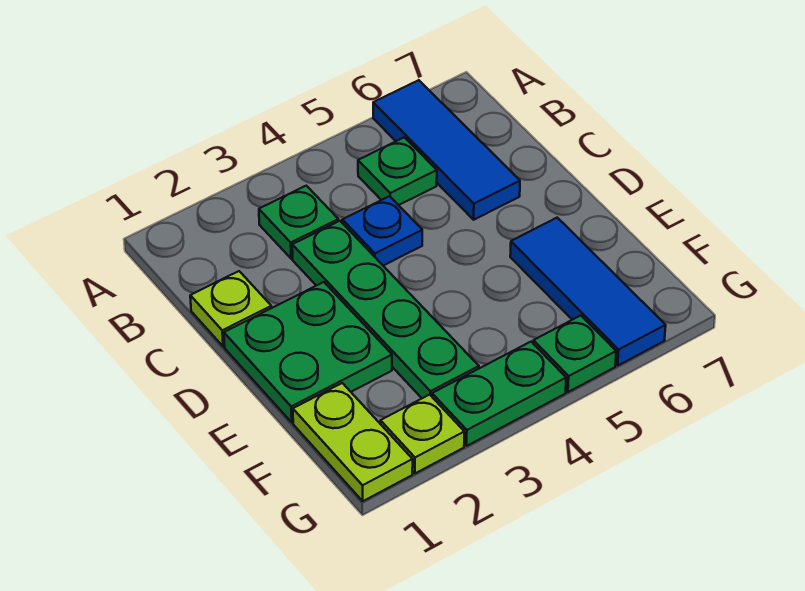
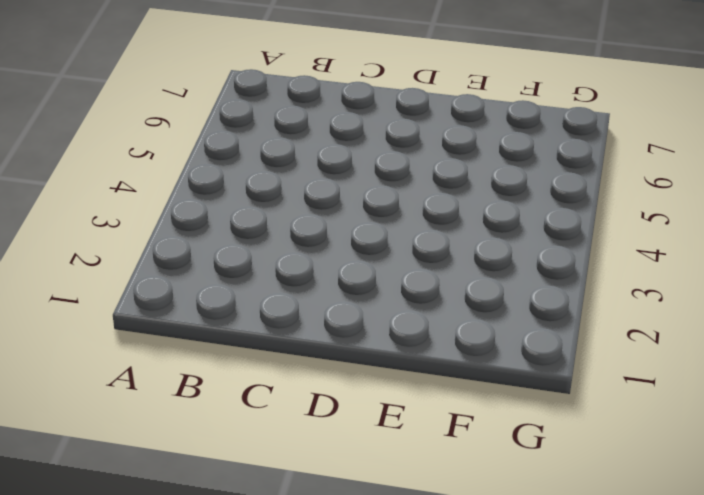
none -> blue tile A6:C6 level 1
none -> green plate B3 level 1
none -> green plate B5 level 1

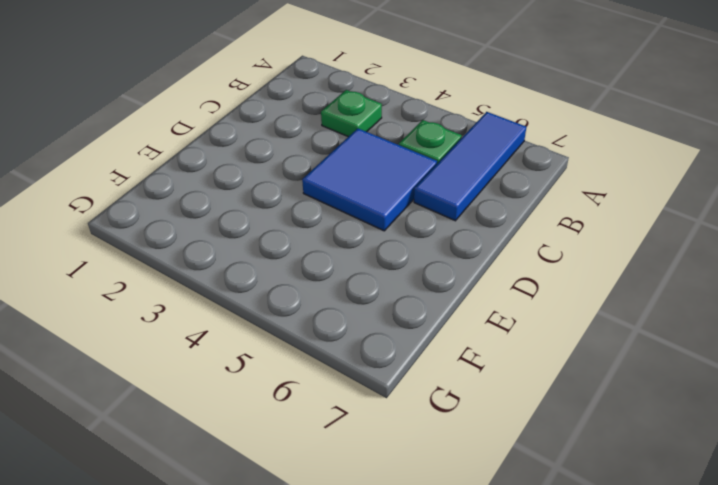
blue tile C4:D5 level 1 -> blue plate C4 level 1
none -> lime plate C1 level 1
none -> green plate C3:F3 level 1
none -> green plate D1:E2 level 1

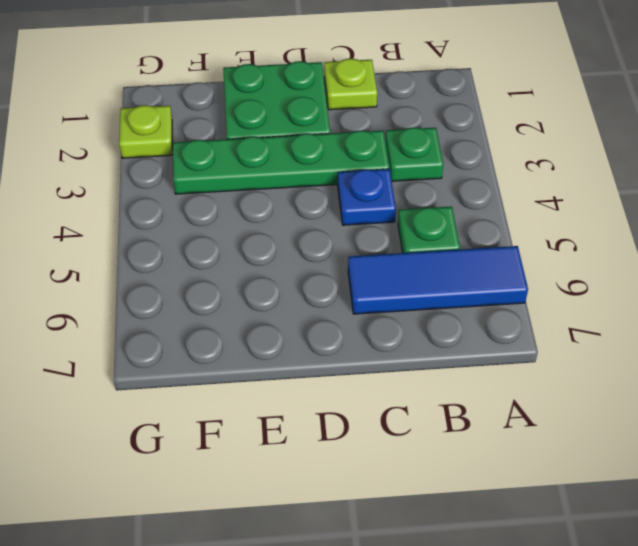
none -> blue tile E6:G6 level 1
none -> lime plate F1:G1 level 1
none -> green plate G3:G4 level 1

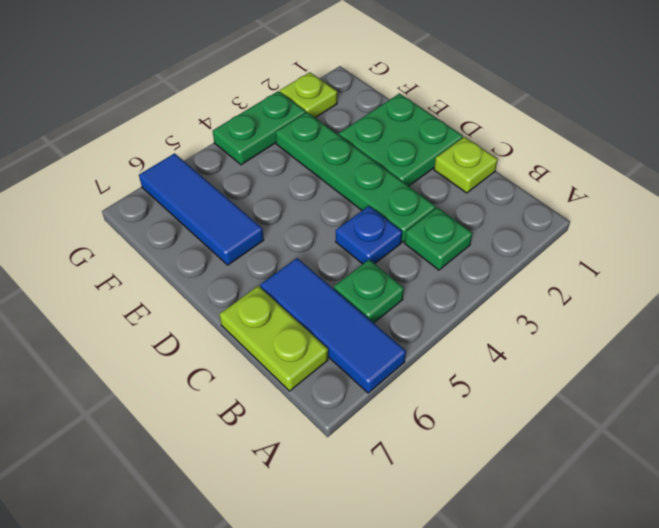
lime plate B7:C7 level 1 -> lime plate F1:G1 level 1
none -> green plate G5 level 1

